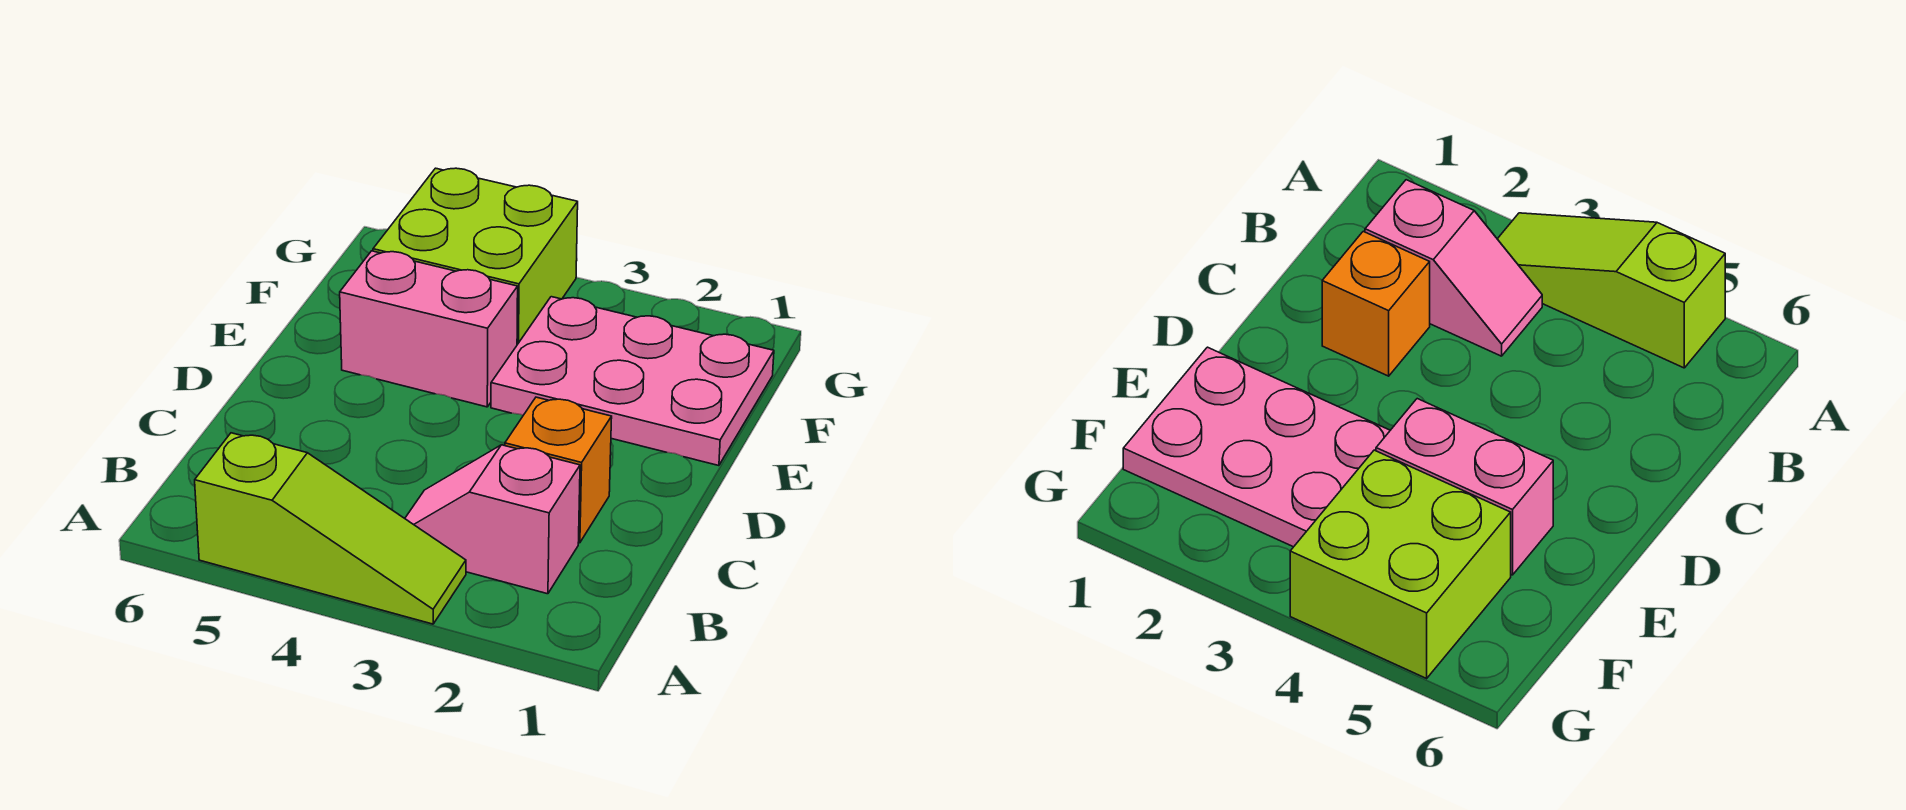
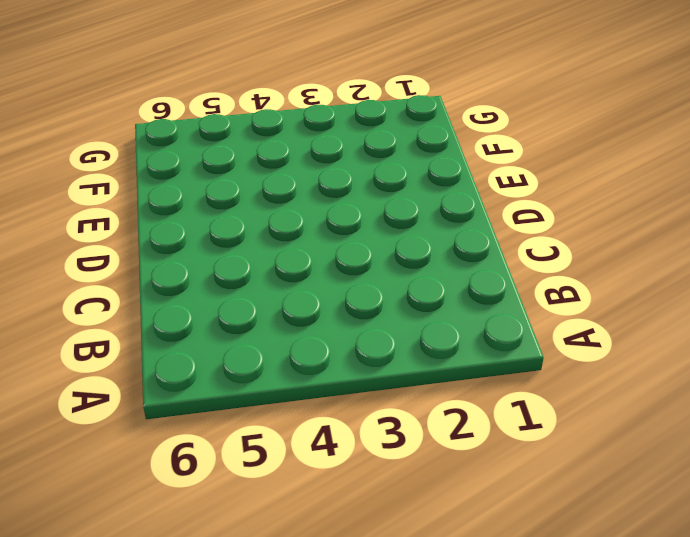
none -> lime slope A3:A5 level 1 top 5
none -> pink slope B2:B3 level 1 top 2

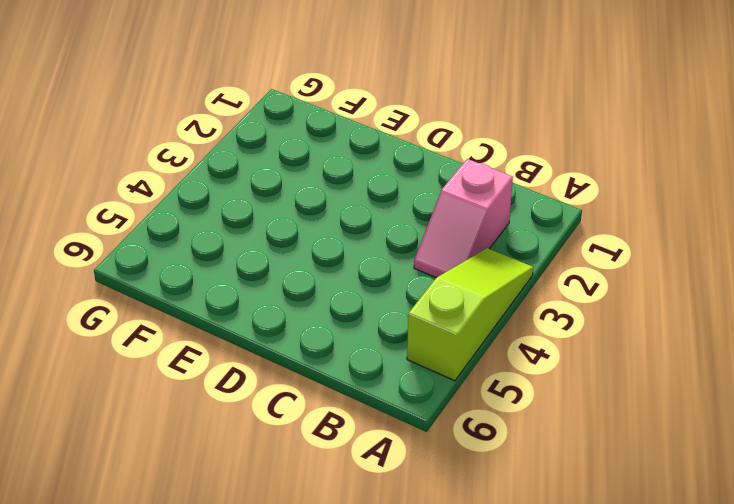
none -> orange brick C2 level 1
none -> pink plate E1:F3 level 1

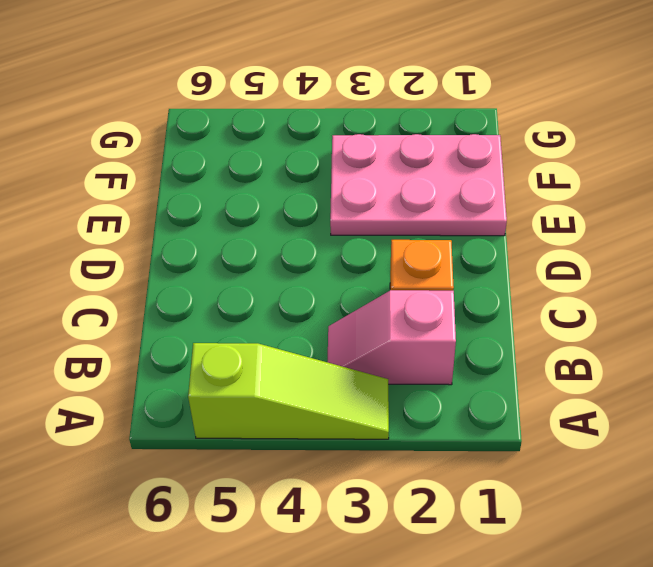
none -> pink brick E4:E5 level 1
none -> lime brick F4:G5 level 1

